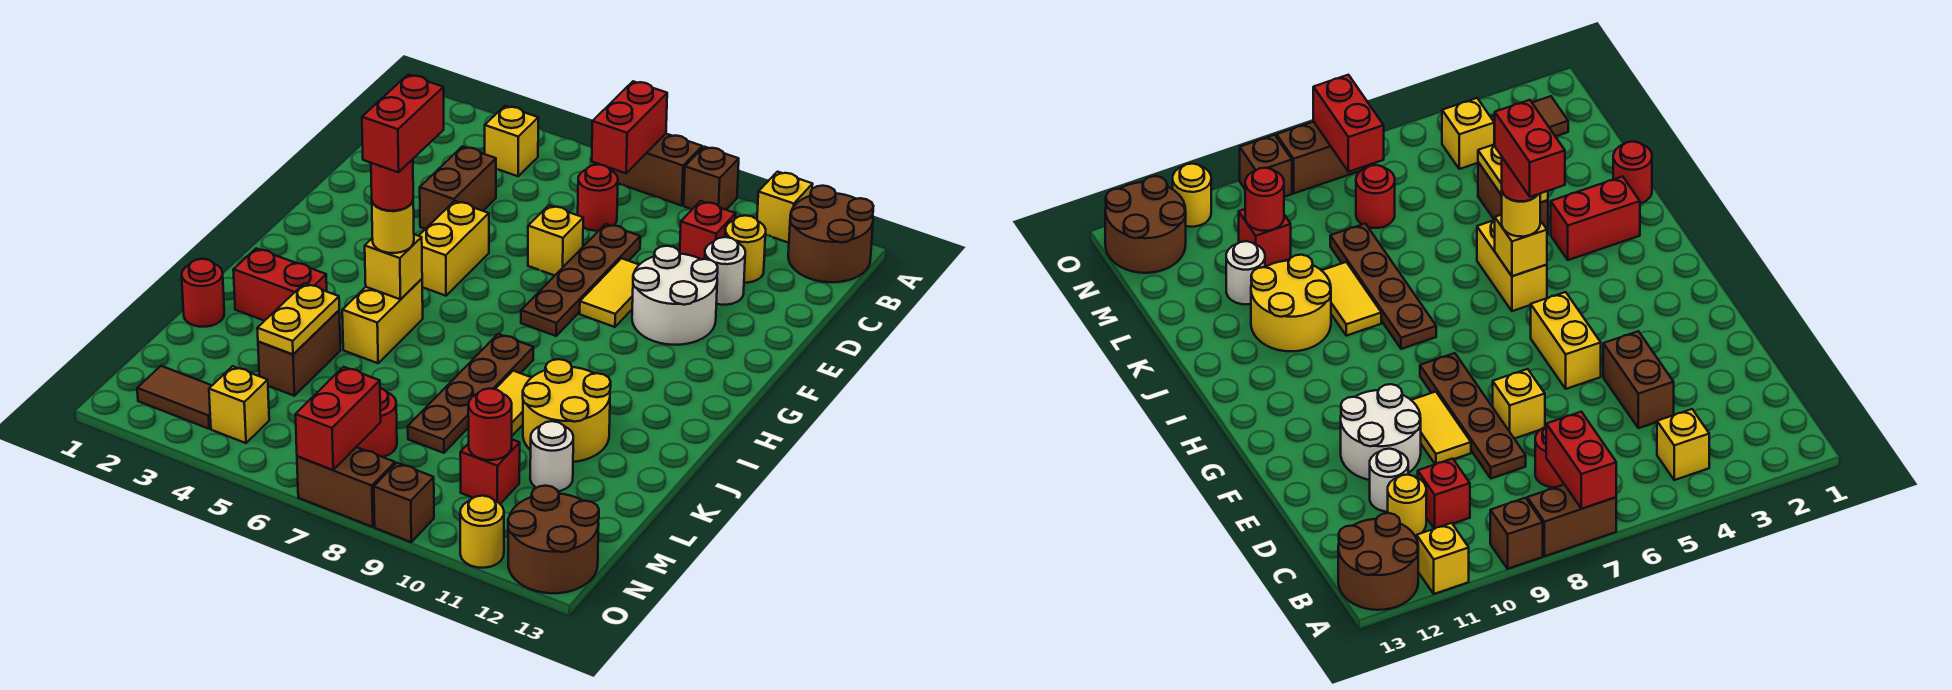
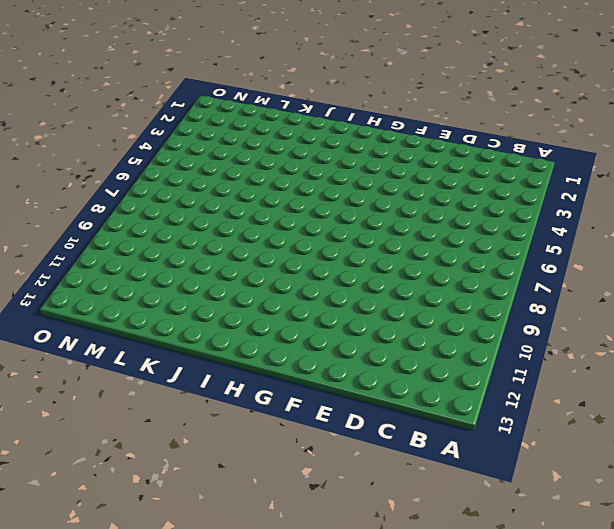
none -> brown brick A7:A8 level 1
none -> brown brick A9 level 1
none -> yellow brick A11 level 1
none -> brown round brick A12:B13 level 1

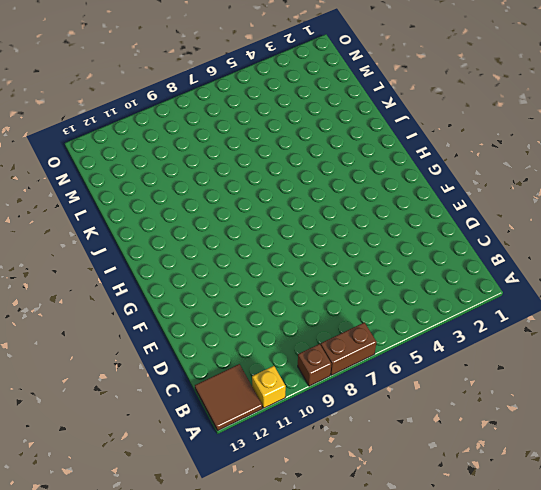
brown tile A12:B13 level 1 -> brown round brick A12:B13 level 1
none -> yellow brick B4 level 1
none -> red round brick C7 level 1
none -> red brick C10 level 1
none -> yellow round brick C11 level 1

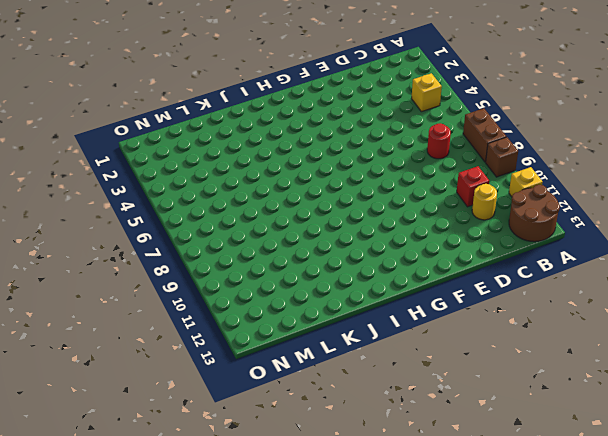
none -> brown brick D4:E4 level 1
none -> brown plate D8:G8 level 1
none -> white round brick D11 level 1
none -> yellow brick E7 level 1

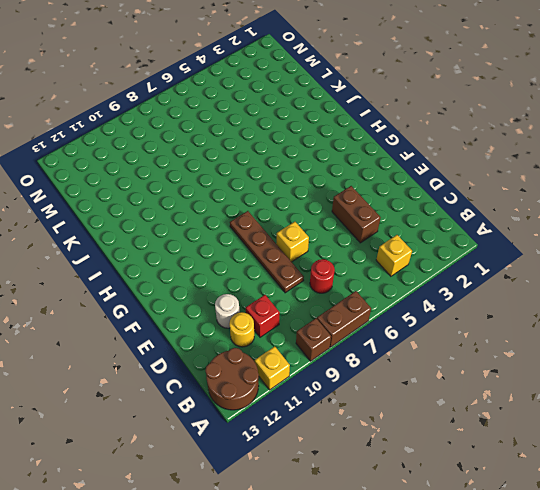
none -> yellow tile E9:F9 level 1
none -> white round brick E10:F11 level 1
none -> yellow brick F5:G5 level 1
none -> yellow brick I5:J5 level 1

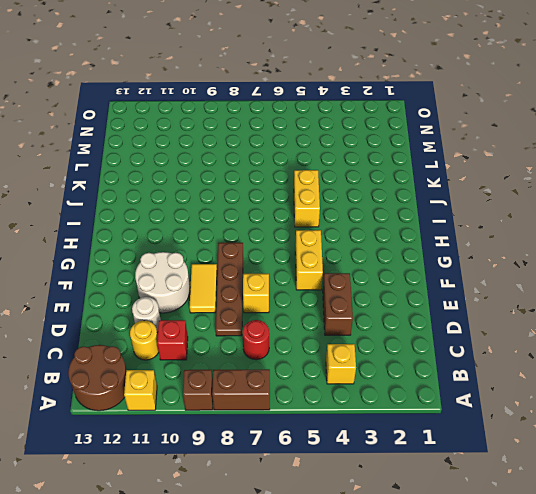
none -> brown plate I8:L8 level 1
none -> red brick J2:J3 level 1
none -> yellow tile J9:K9 level 1
none -> yellow round brick J10:K11 level 1

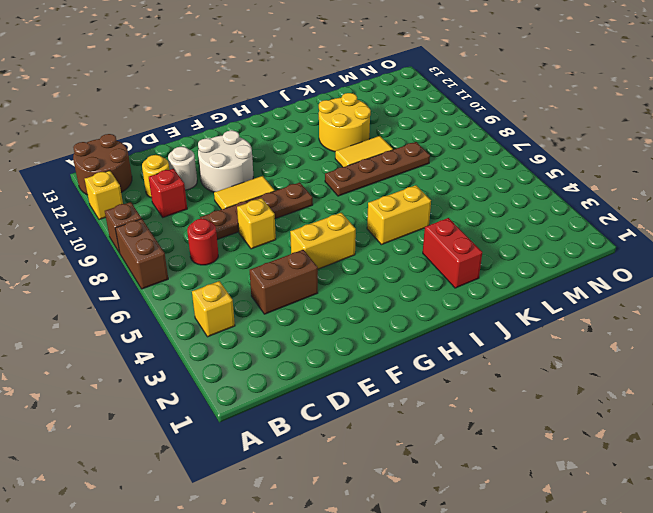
none -> red round brick K1 level 1
none -> brown brick K4:L4 level 1
none -> white round brick L11 level 1
none -> red round brick M7 level 1

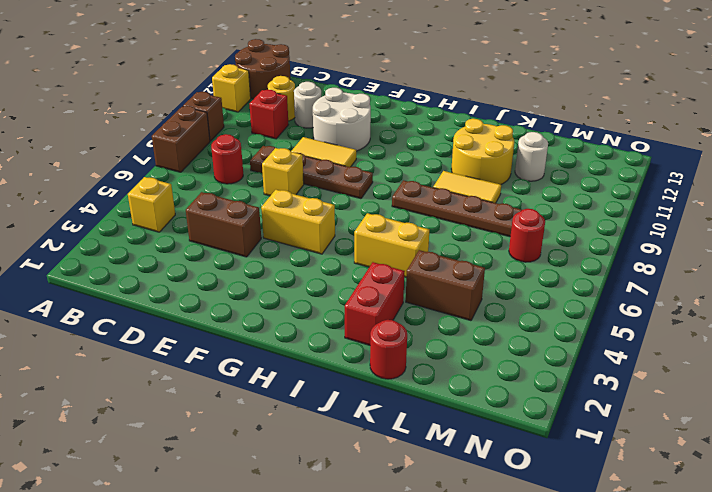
none -> red brick M10 level 1
none -> brown tile N2:N3 level 1
none -> yellow brick N4 level 1
none -> brown round brick N12:O13 level 1

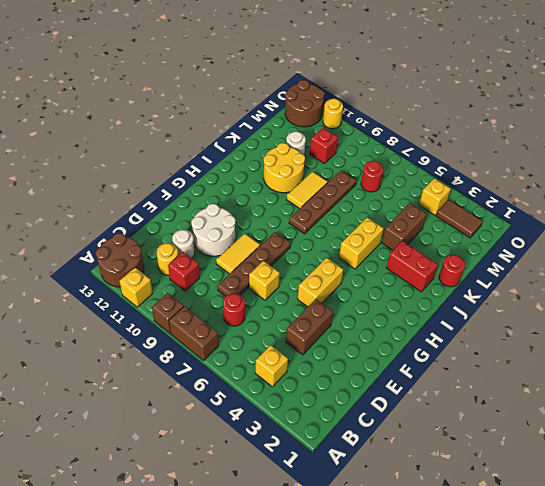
none -> brown brick O7:O8 level 1
none -> brown brick O9 level 1
none -> red brick A7:B7 level 2
none -> yellow brick I5 level 2

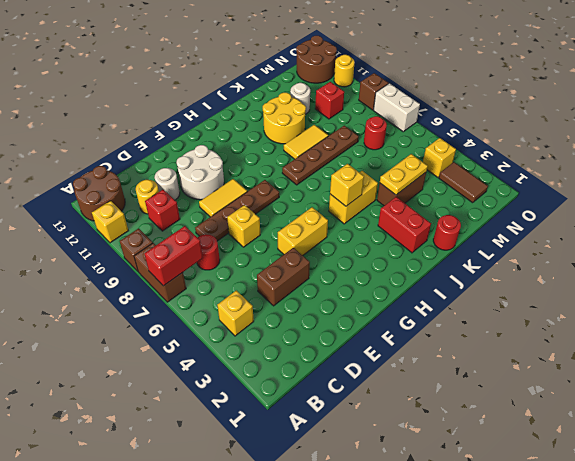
white brick O7:O8 level 1 -> brown brick O7:O8 level 1
none -> red round brick M10 level 2
none -> red brick N7:O7 level 2
none -> yellow round brick I5 level 3
none -> red round brick I5 level 4

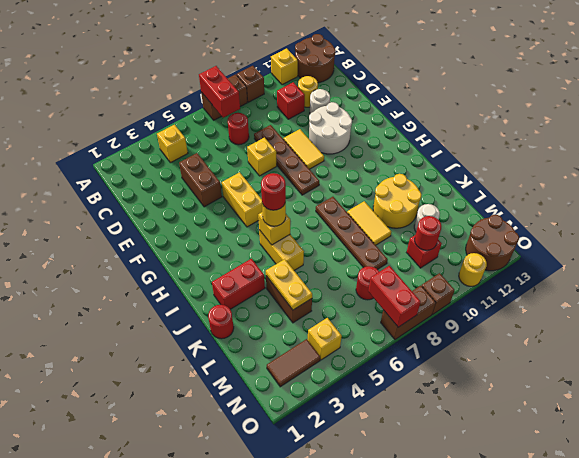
none -> red brick H5:I5 level 5

